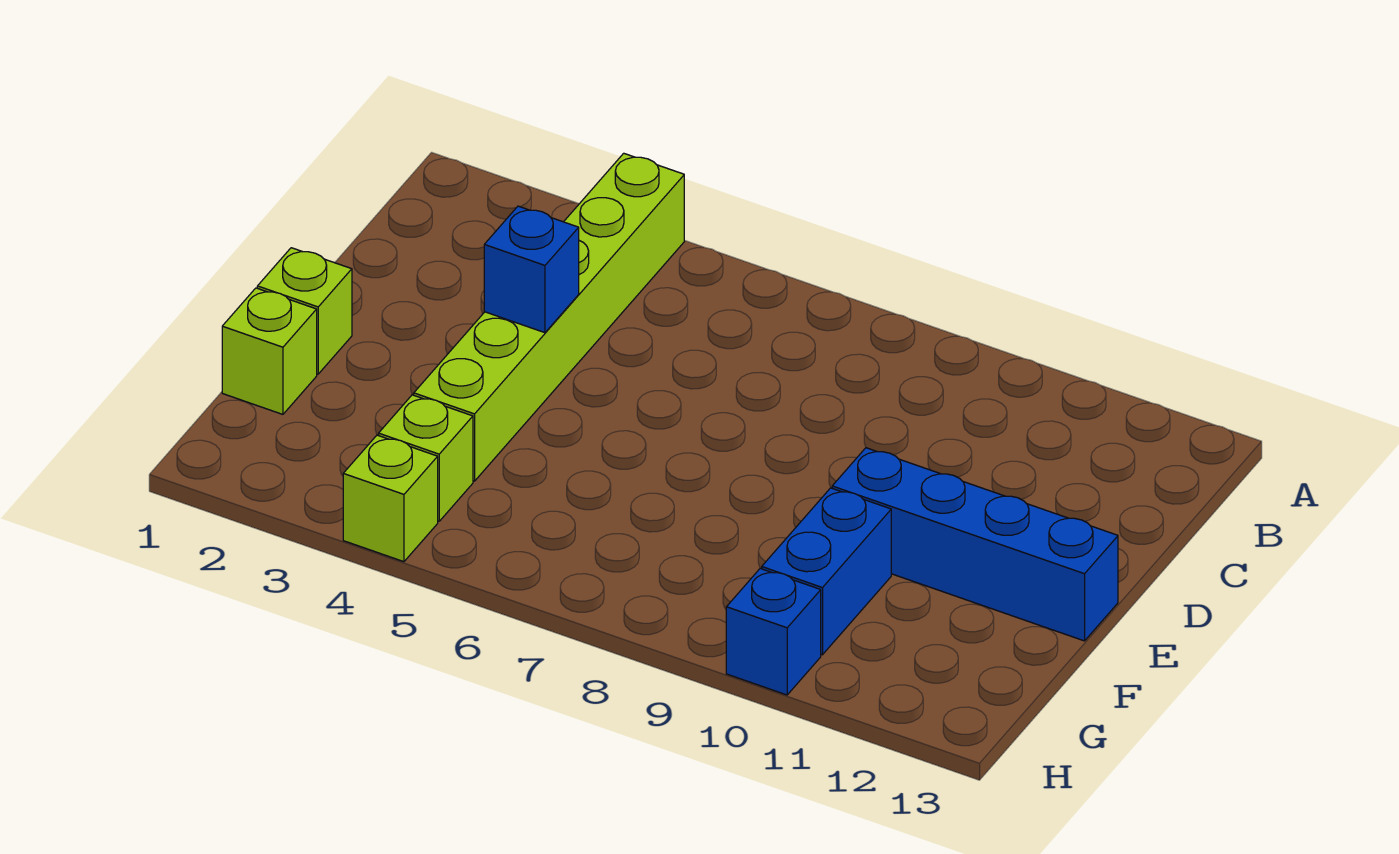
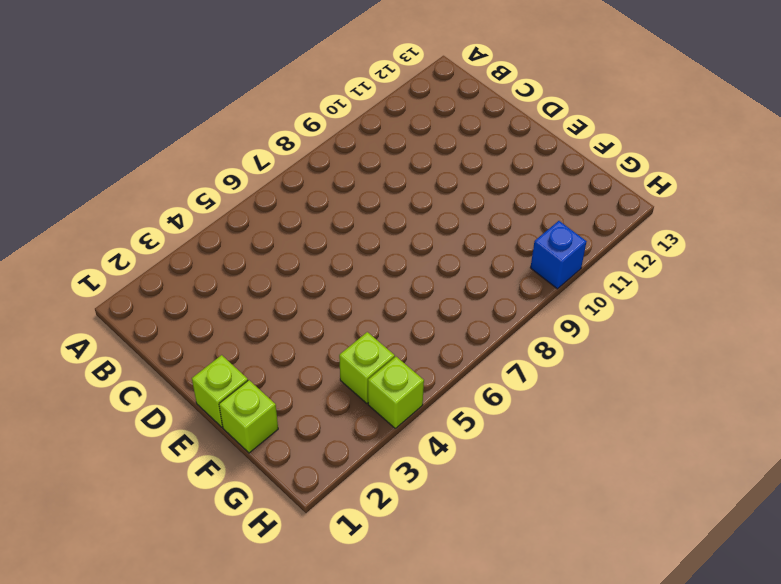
none -> lime brick A4:F4 level 1
none -> blue brick E10:E13 level 1

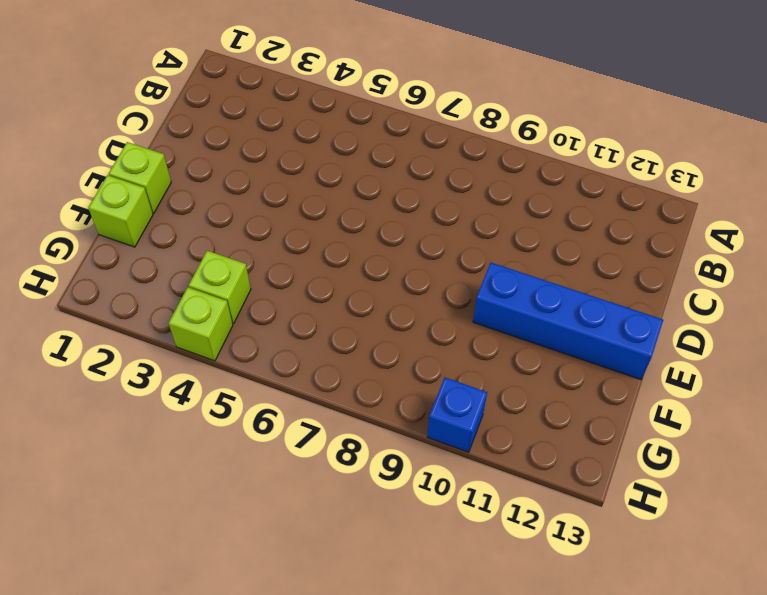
none -> lime brick A4:F4 level 1
none -> blue brick F10:G10 level 1

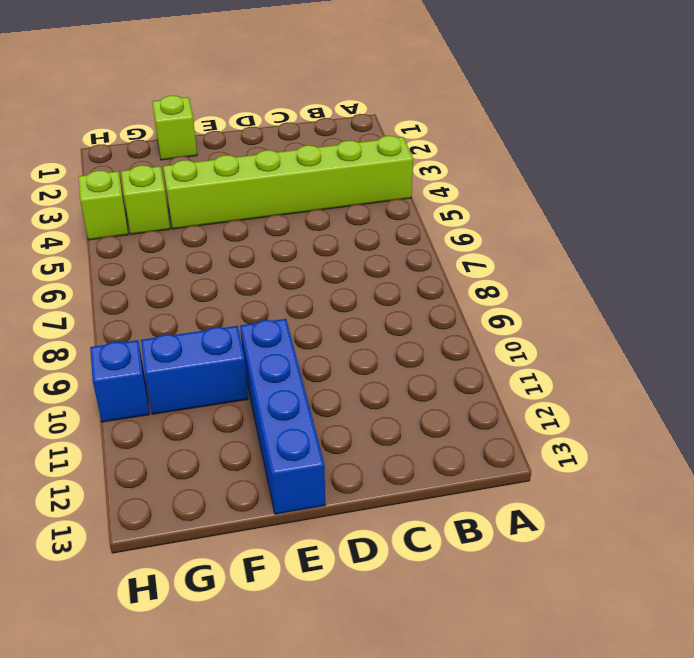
none -> lime brick E1 level 1
none -> blue brick D4 level 2

